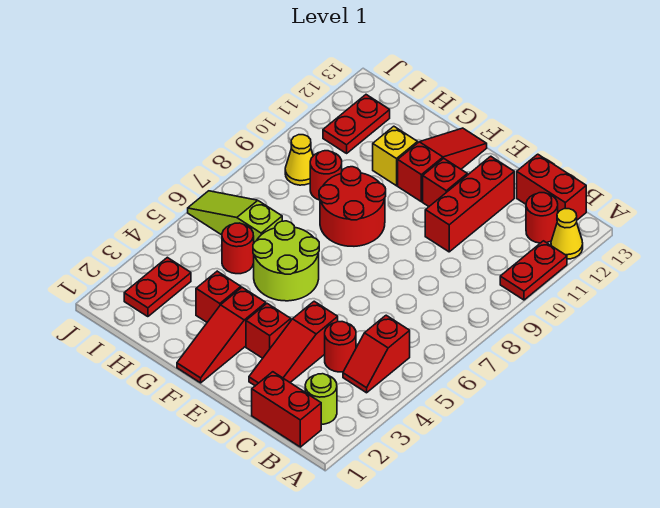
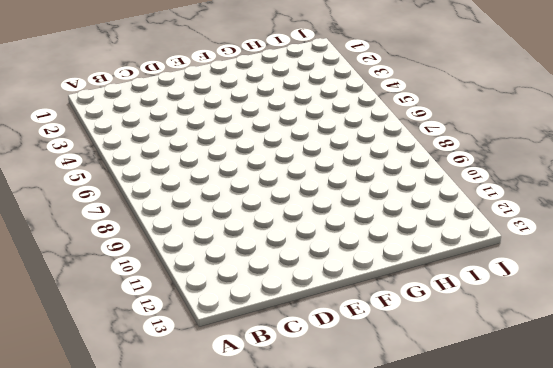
none -> red plate A10:A11 level 1
none -> yellow cone A12 level 1
none -> red brick B1:C1 level 1

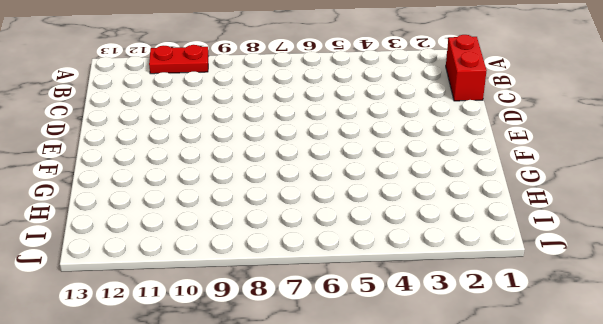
none -> yellow cone A12 level 1
none -> lime round brick B2 level 1
none -> red slope B4:B5 level 1 top 5

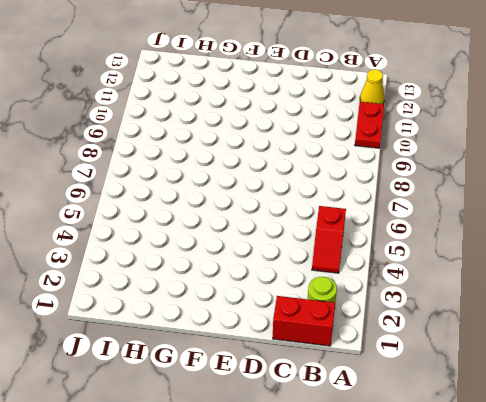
none -> red round brick B12 level 1
none -> red brick B13:C13 level 1
none -> red round brick C4 level 1

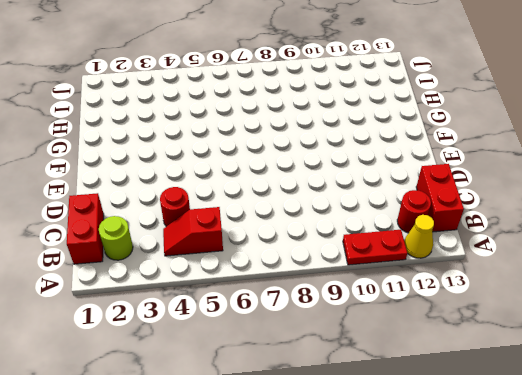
none -> red slope D2:D4 level 1 top 4
none -> red brick D10:D12 level 1
none -> red brick E3 level 1

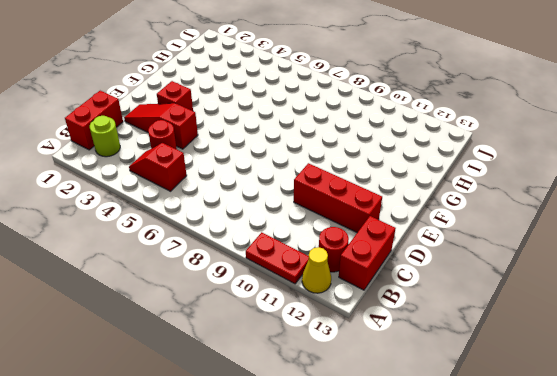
none -> red brick E11 level 1
none -> red slope F1:F3 level 1 top 3
none -> lime round brick F5:G6 level 1

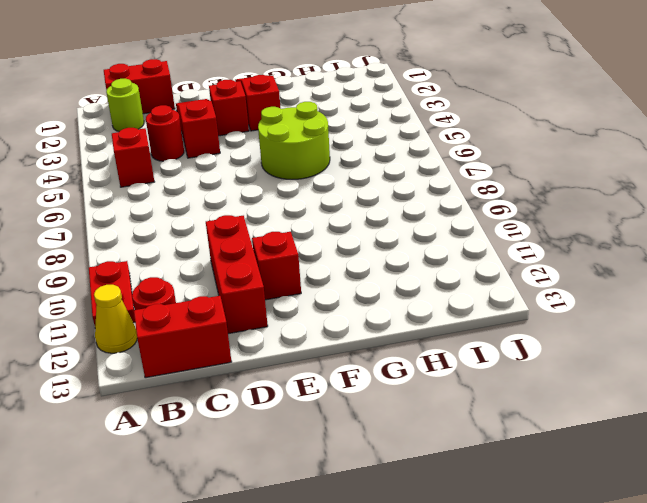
none -> red round brick F8:G9 level 1
none -> red slope F11:F13 level 1 top 11
none -> red brick G3 level 1

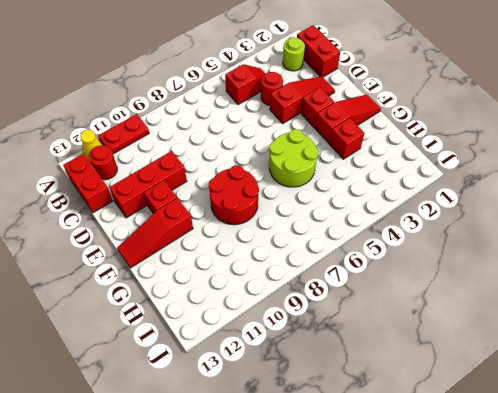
none -> yellow brick G11 level 1
none -> red round brick H5 level 1
none -> lime slope H6:J6 level 1 top H

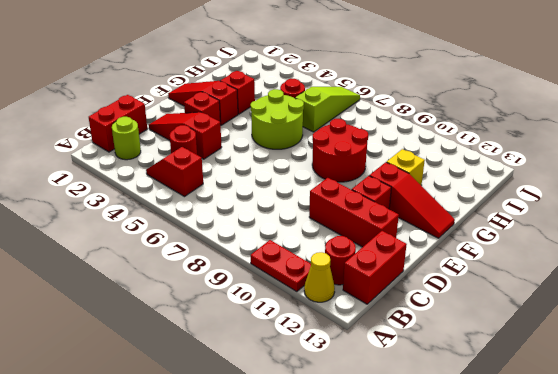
none -> red round brick H9 level 1
none -> red plate I2:I3 level 1
none -> yellow cone I9 level 1

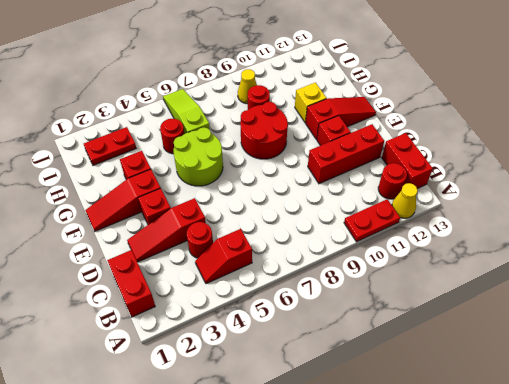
none -> lime round brick B2 level 1
none -> red plate I11:I12 level 1

